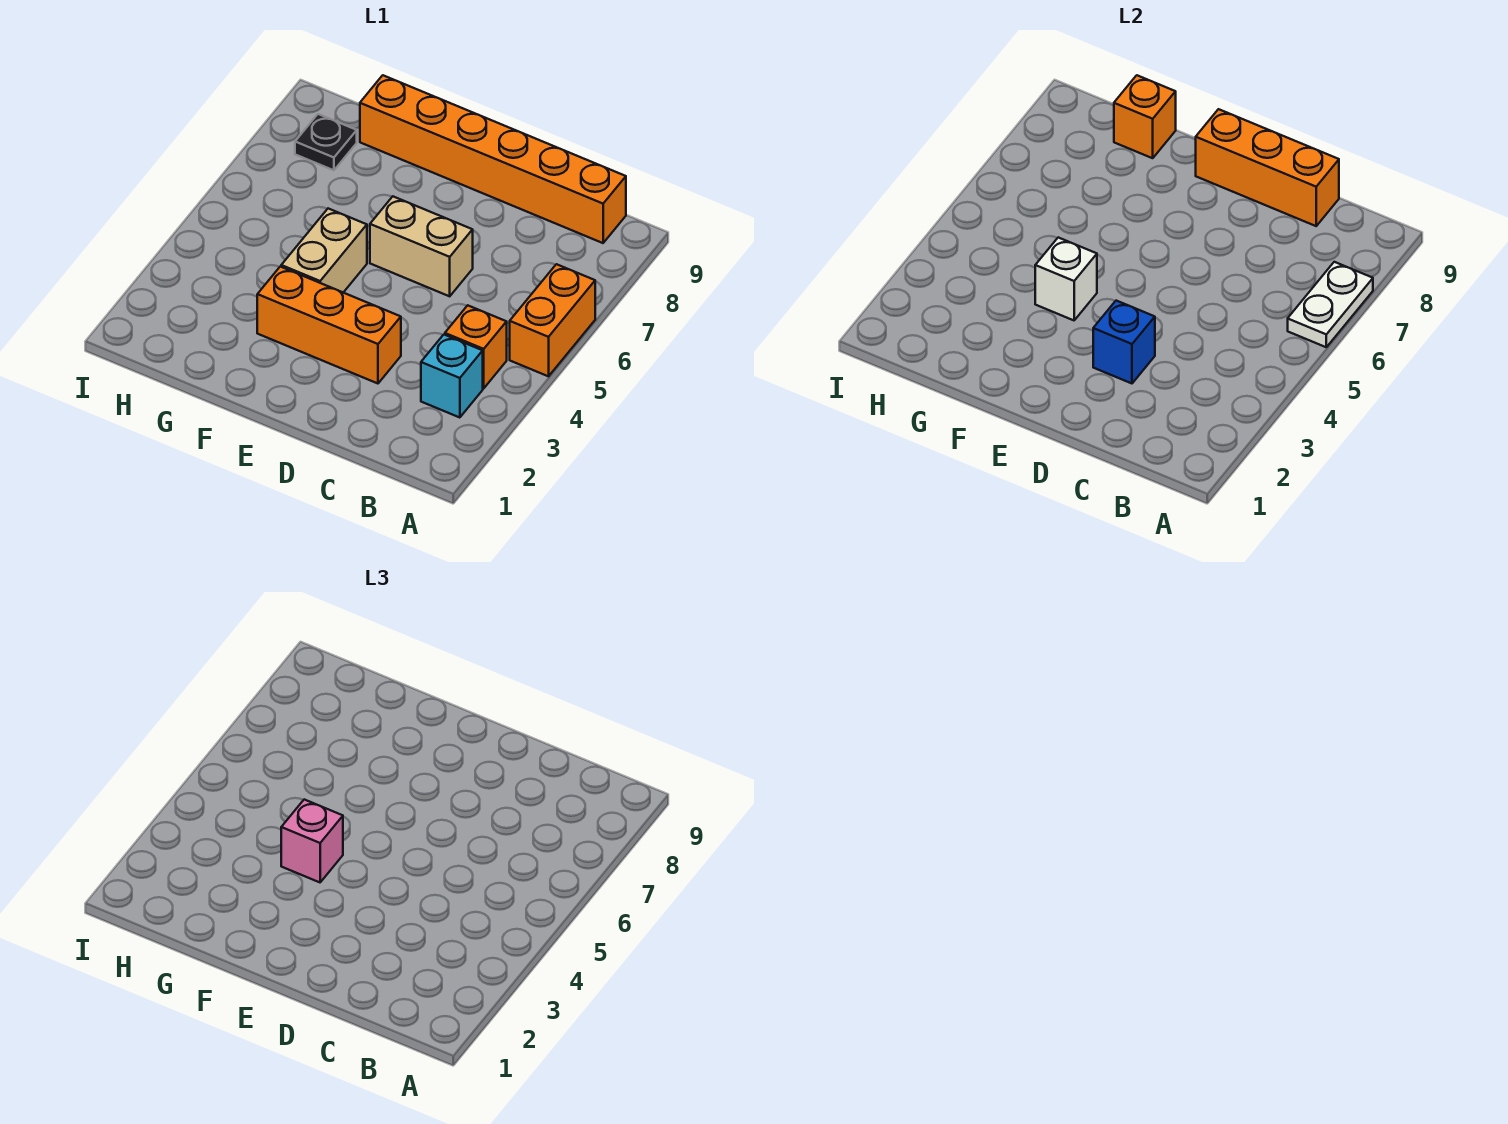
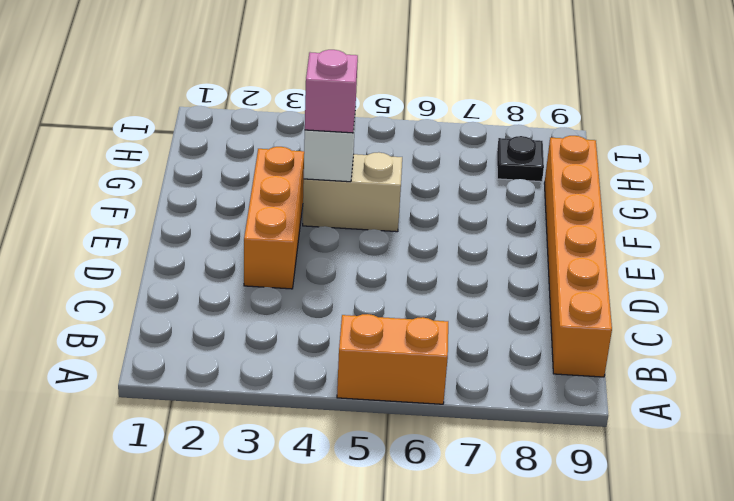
none -> cyan brick B3 level 1
none -> orange brick B4 level 1
none -> tan brick D6:E6 level 1

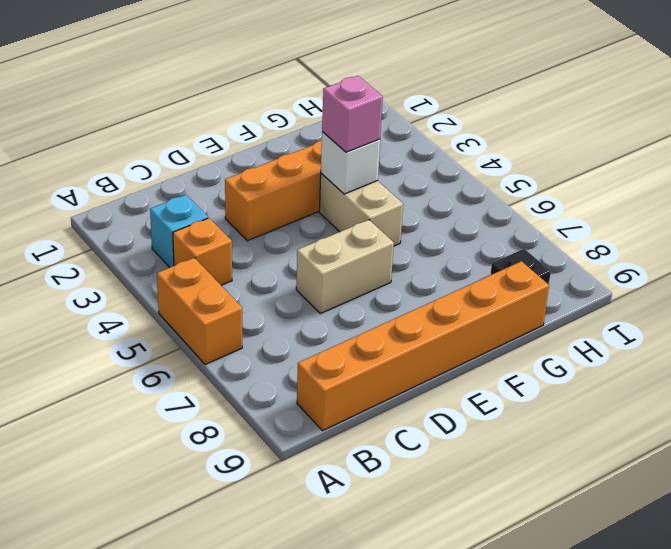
none -> white plate A6:A7 level 2
none -> orange brick C9:E9 level 2
none -> blue brick D3 level 2

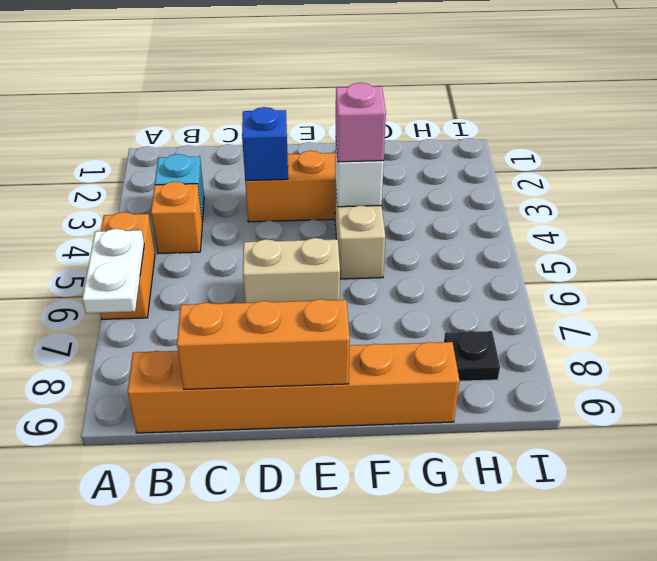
none -> orange brick G9 level 2

